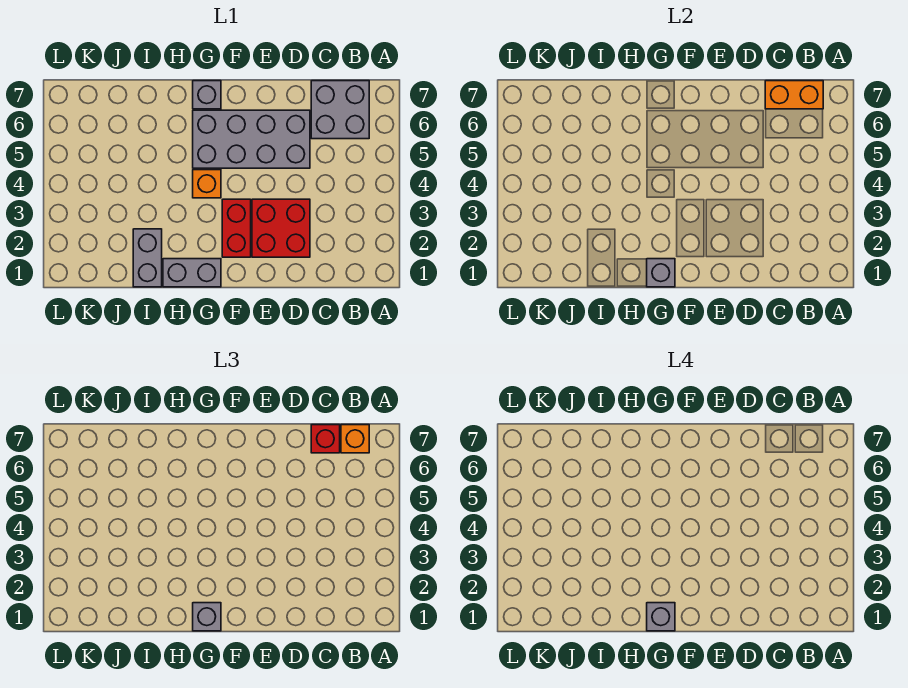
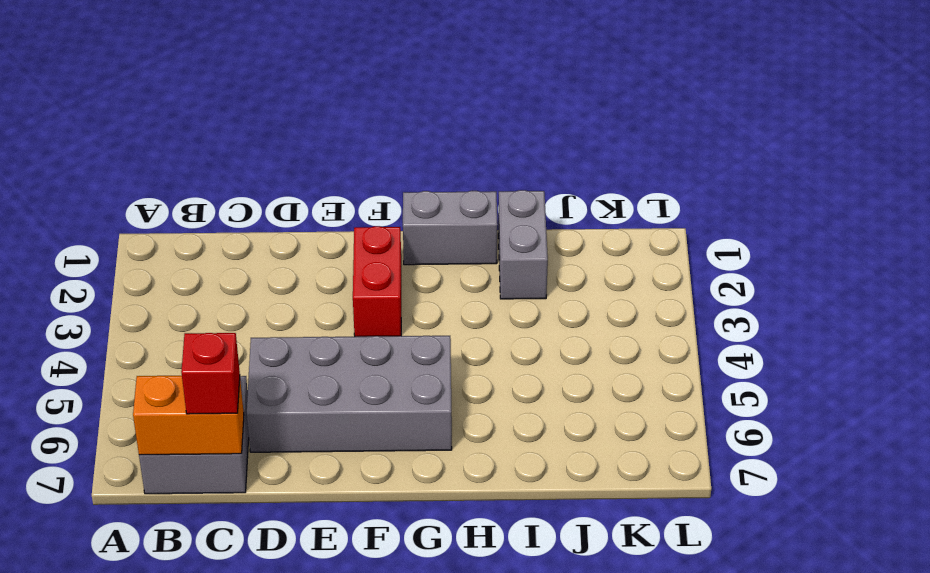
none -> red brick D2:E3 level 1
none -> orange brick G4 level 1
none -> grey brick G7 level 1

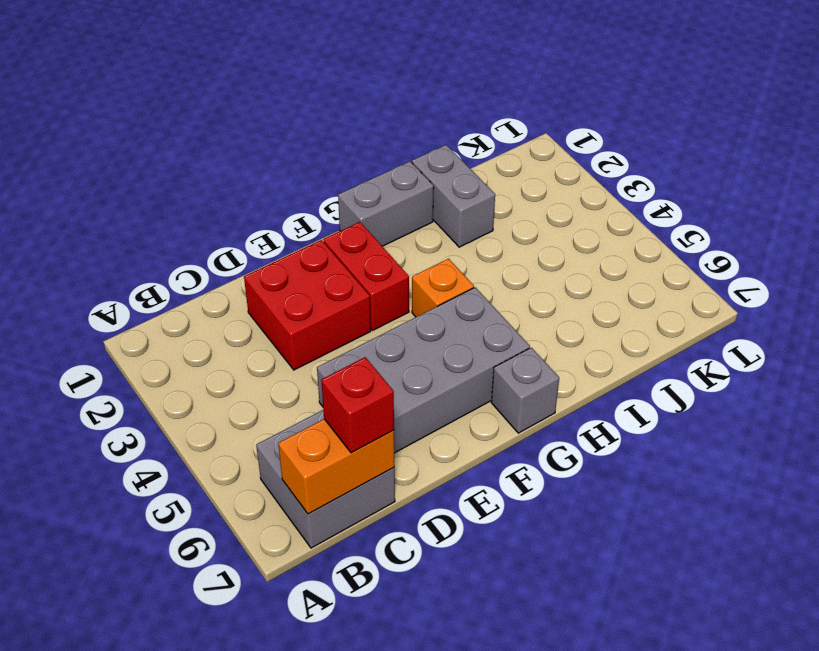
none -> grey brick G1 level 2
none -> orange brick B7 level 3
none -> grey brick G1 level 3

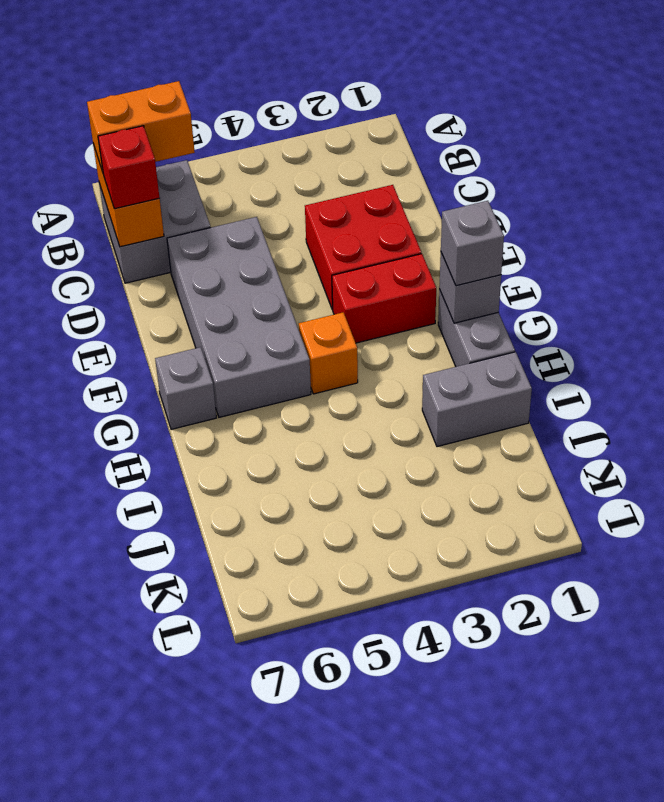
orange brick B6:B7 level 3 -> orange brick B7 level 3
none -> grey brick G1 level 4

